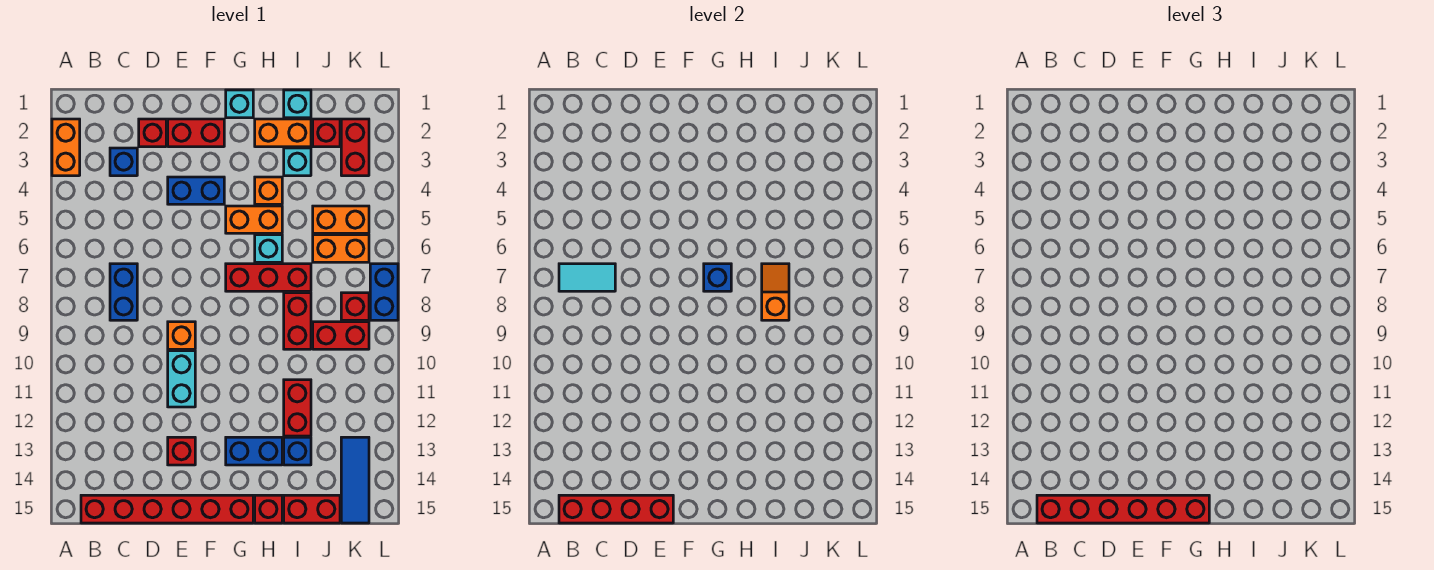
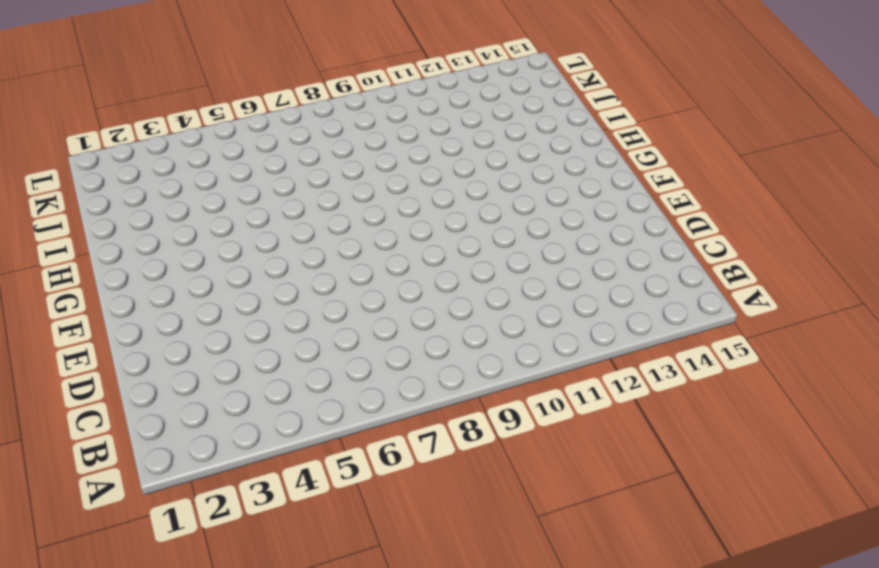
none -> orange brick A2:A3 level 1
none -> red brick B15:G15 level 1
none -> blue brick C3 level 1
none -> blue brick C7:C8 level 1

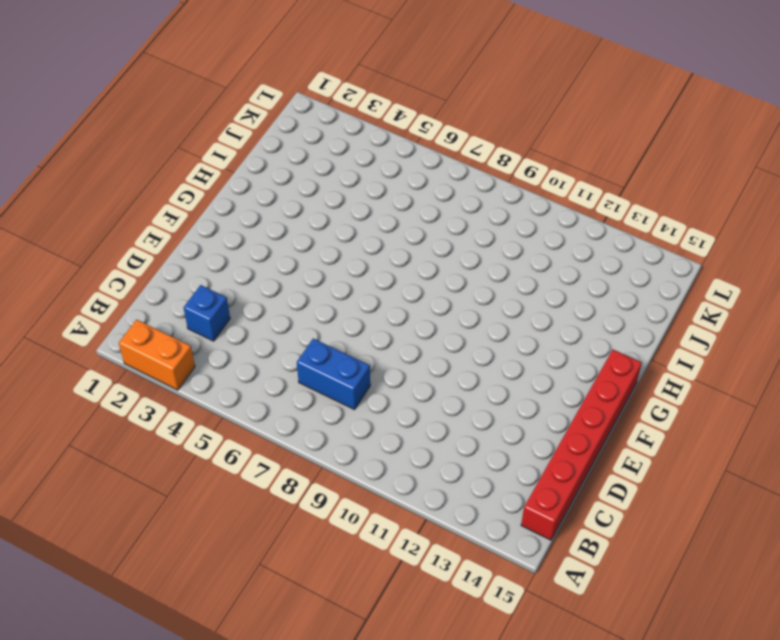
none -> red brick D2 level 1
none -> red brick E2:F2 level 1
none -> blue brick E4:F4 level 1
none -> orange brick E9 level 1

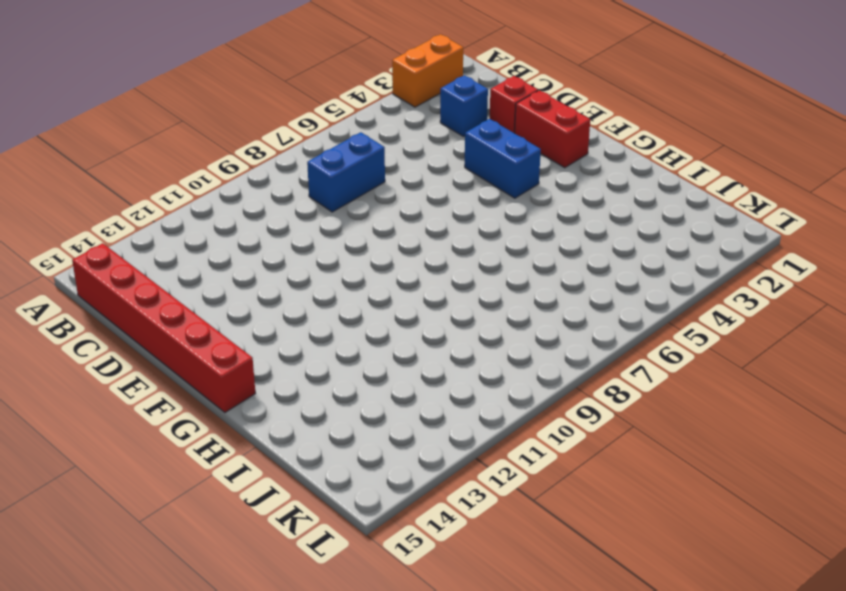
none -> orange brick E9 level 1
none -> cyan brick E10:E11 level 1
none -> red brick E13 level 1
none -> cyan brick G1 level 1

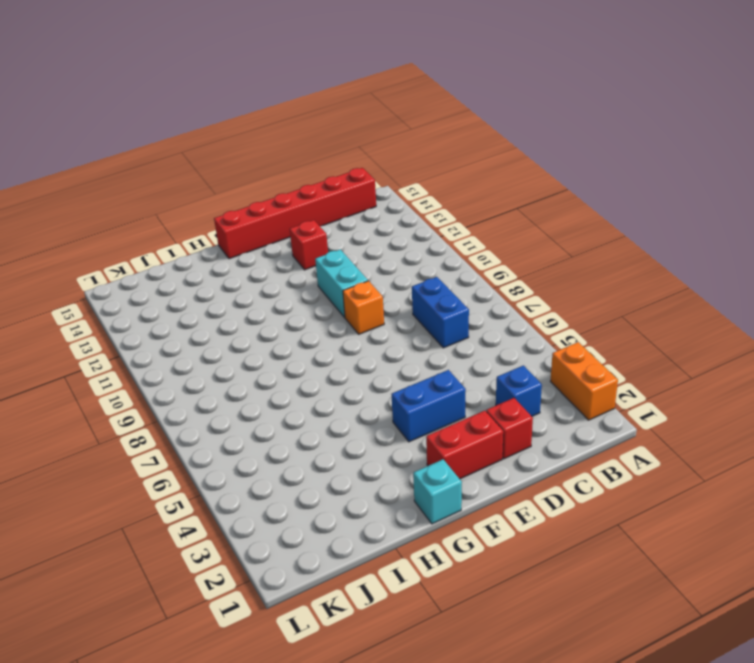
none -> orange brick G5:H5 level 1
none -> red brick G7:I7 level 1
none -> blue brick G13:H13 level 1
none -> orange brick H2:I2 level 1

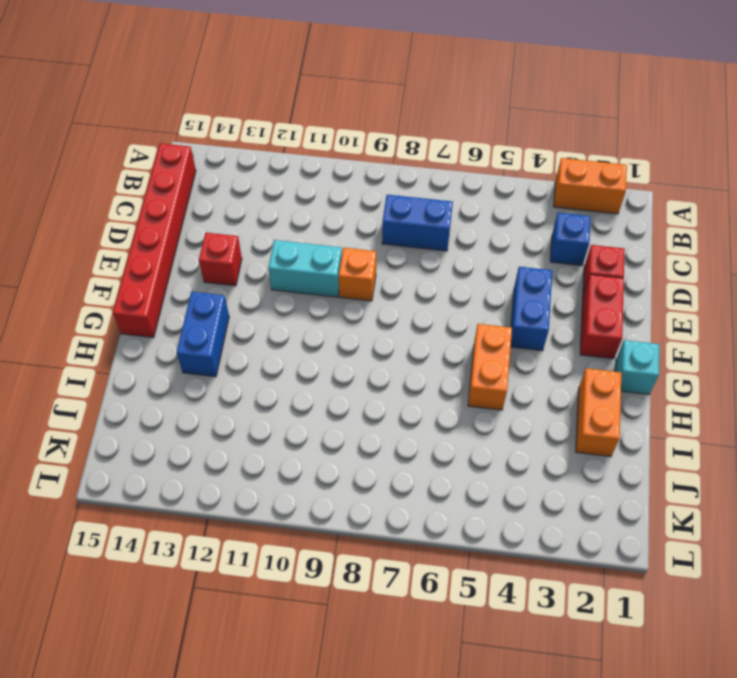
none -> red brick G7:I7 level 1
none -> orange brick H4 level 1
none -> cyan brick H6 level 1
none -> red brick H15 level 1

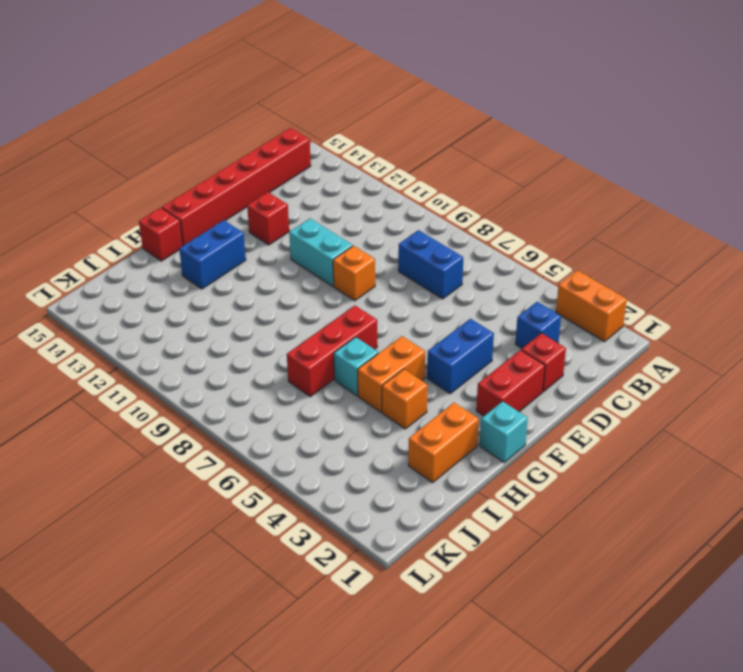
none -> cyan brick I1 level 1
none -> cyan brick I3 level 1
none -> red brick I8:I9 level 1
none -> red brick I11:I12 level 1

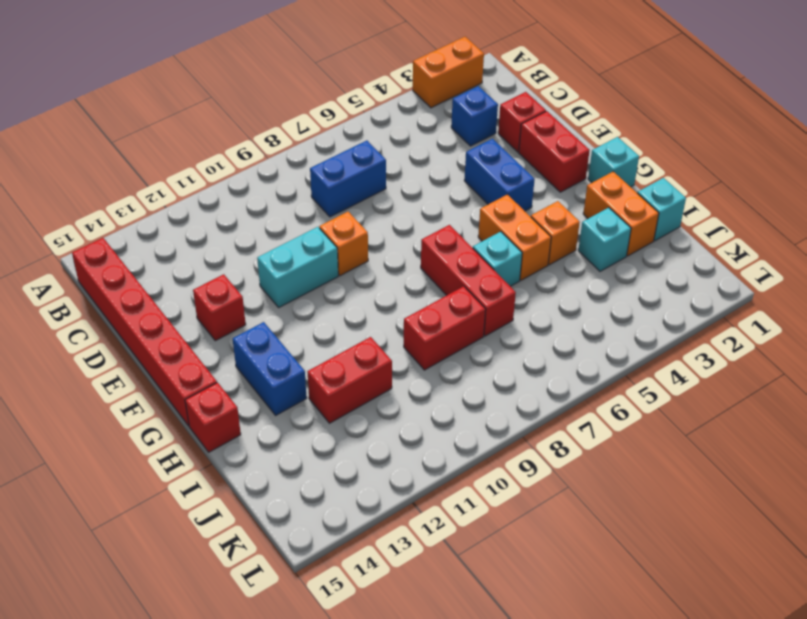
none -> blue brick I13 level 1
none -> red brick I15:J15 level 1
none -> red brick J2 level 1
none -> orange brick J5:K5 level 1

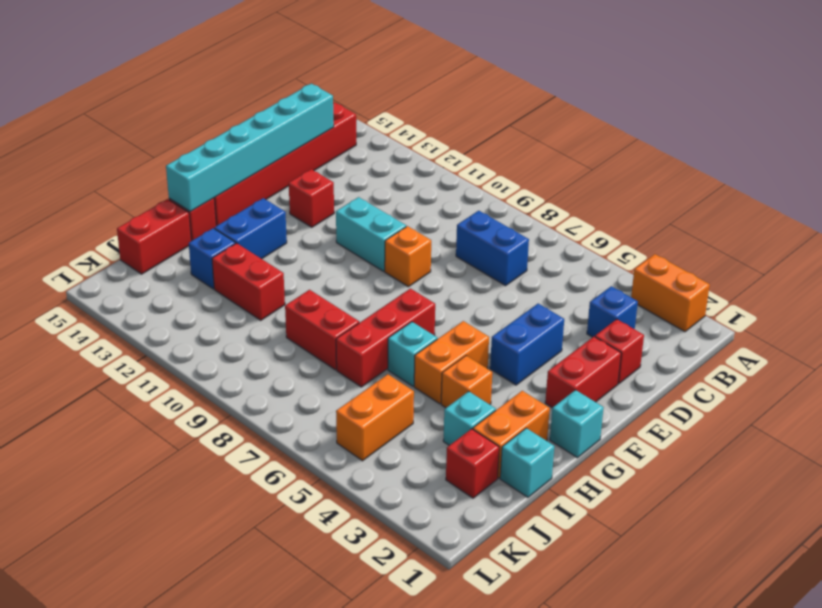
cyan brick C15:H15 level 2 -> red brick B15:E15 level 2
none -> orange brick J6:K6 level 1
none -> red brick J9:K9 level 1
none -> red brick K2:K3 level 1
none -> red brick K8 level 1

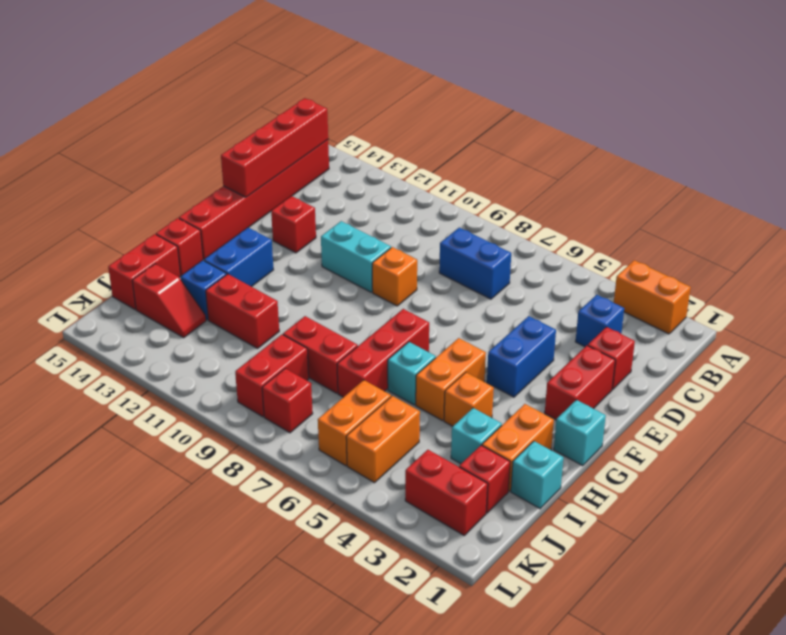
red slope J13:J14 level 1 top 14 -> none
none -> blue tile K13:K15 level 1
none -> blue brick L7:L8 level 1
none -> cyan tile B7:C7 level 2
none -> blue brick G7 level 2

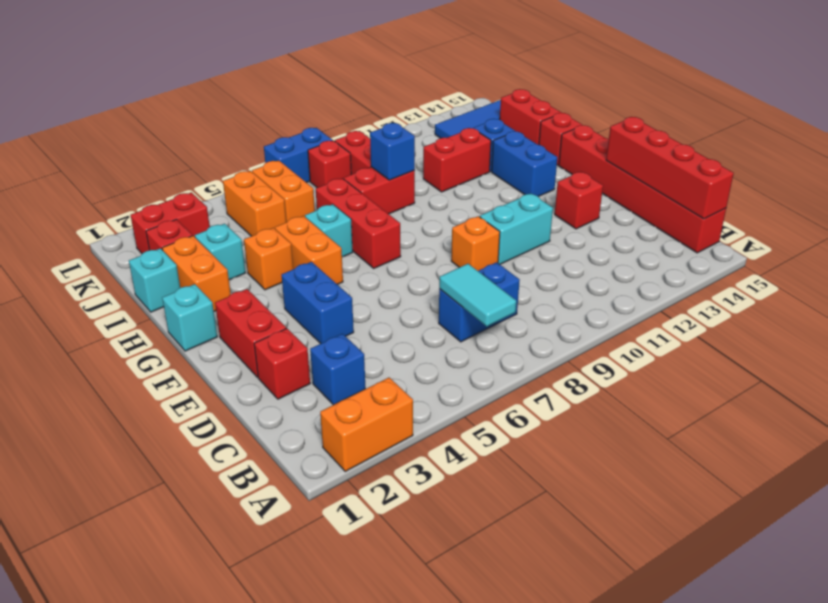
blue brick I9 level 2 -> blue brick G7 level 2
none -> orange slope I7:I8 level 2 top 8
none -> red brick B15:G15 level 3

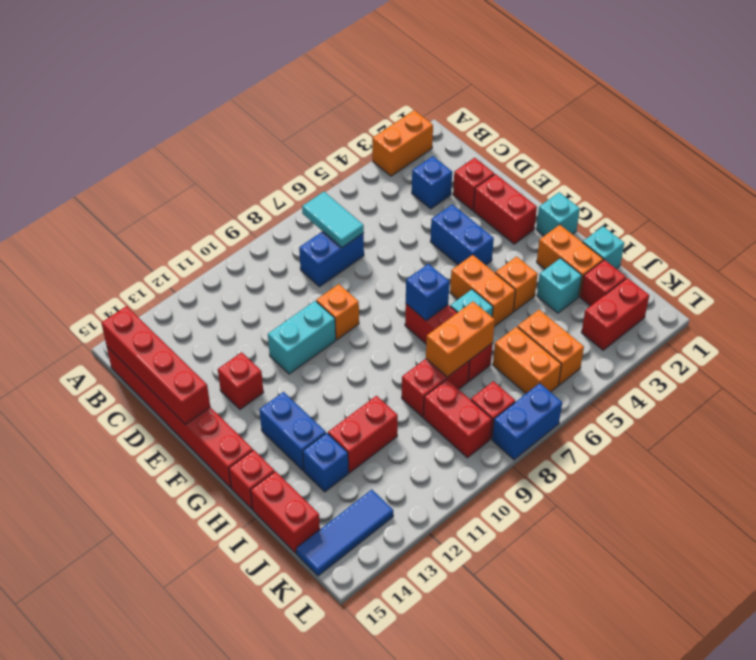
orange brick I7:I8 level 2 -> orange slope I7:I8 level 2 top 8
none -> red brick B15:G15 level 3

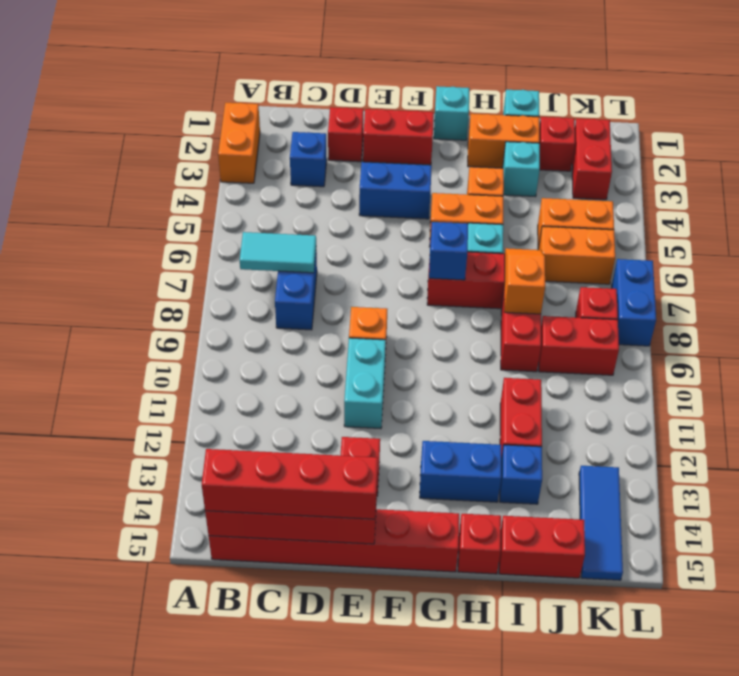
red brick B15:E15 level 3 -> red brick B15:G15 level 3

